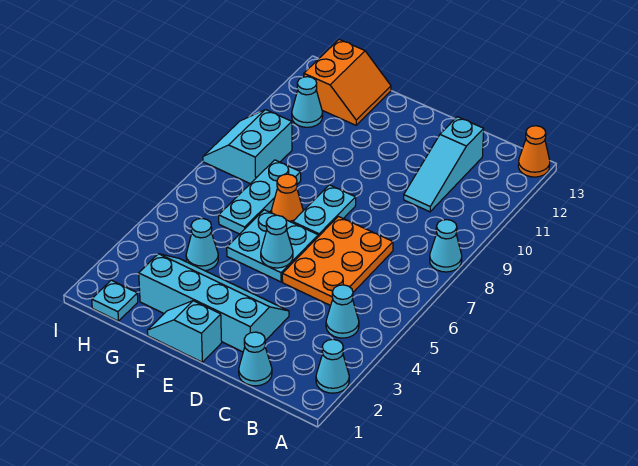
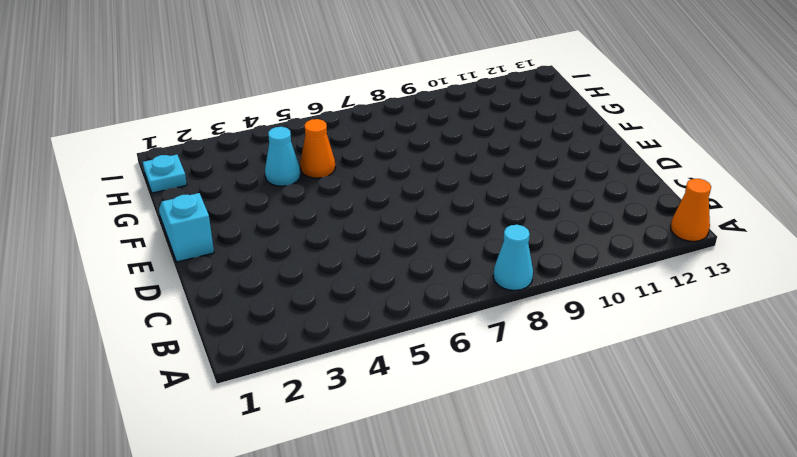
orange cone G5 level 1 -> orange cone F7 level 1
none -> cyan cone A2 level 1
none -> cyan cone B4 level 1
none -> cyan cone C1 level 1

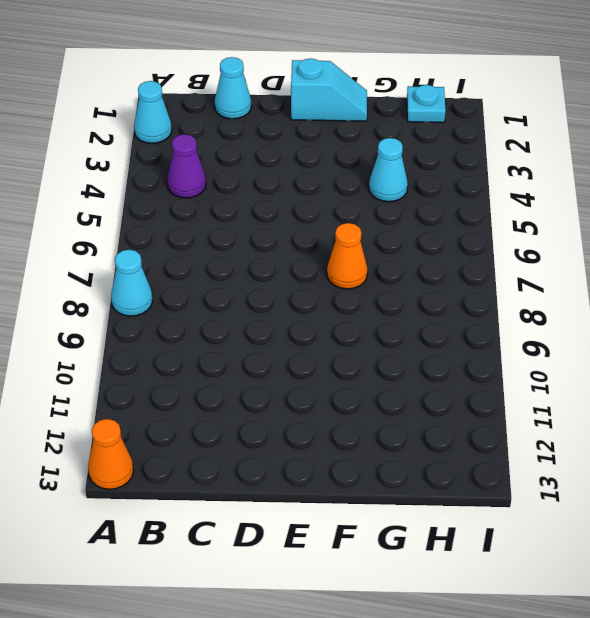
purple cone B4 level 1 -> cyan cone B4 level 1
none -> orange plate C5:D7 level 1
none -> cyan slope C10:C12 level 1 top 12
none -> cyan slope D2:G3 level 1 top 2

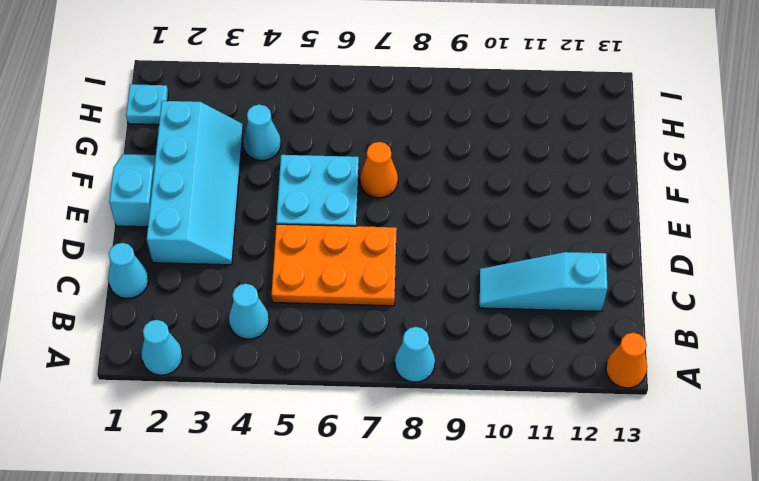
none -> cyan plate E7:E8 level 1
none -> cyan plate G6:G8 level 1
none -> orange slope G12:H13 level 1 top H

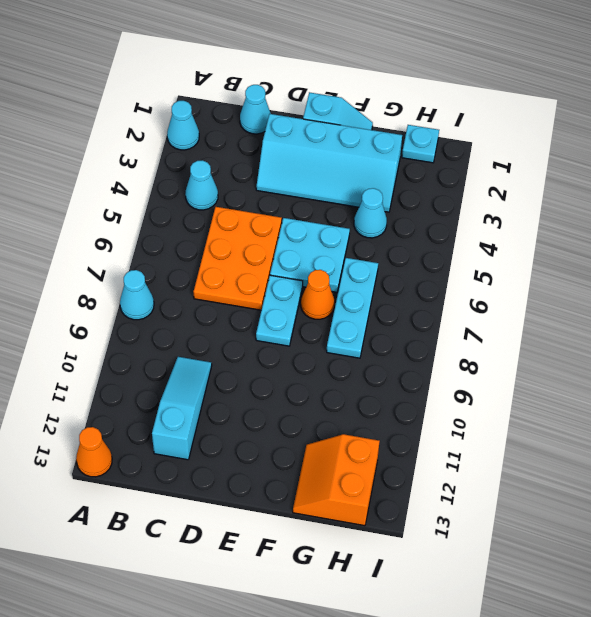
none -> cyan slope H8:I9 level 1 top H
none -> cyan cone H11 level 1
none -> cyan cone E5 level 2

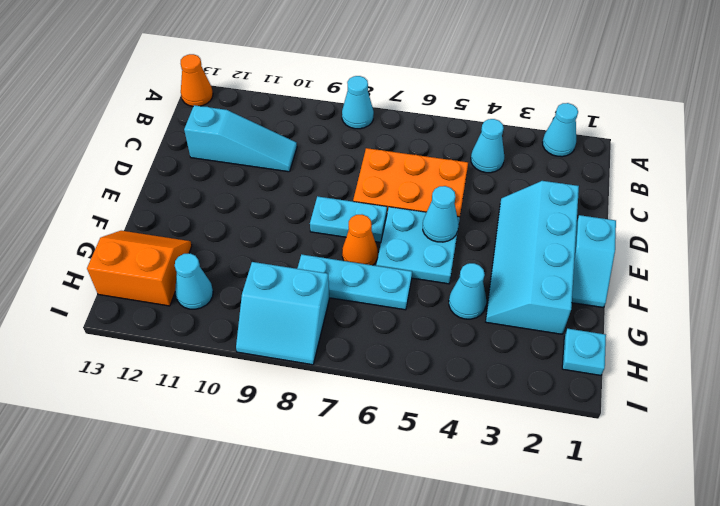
none -> cyan cone C1 level 1

